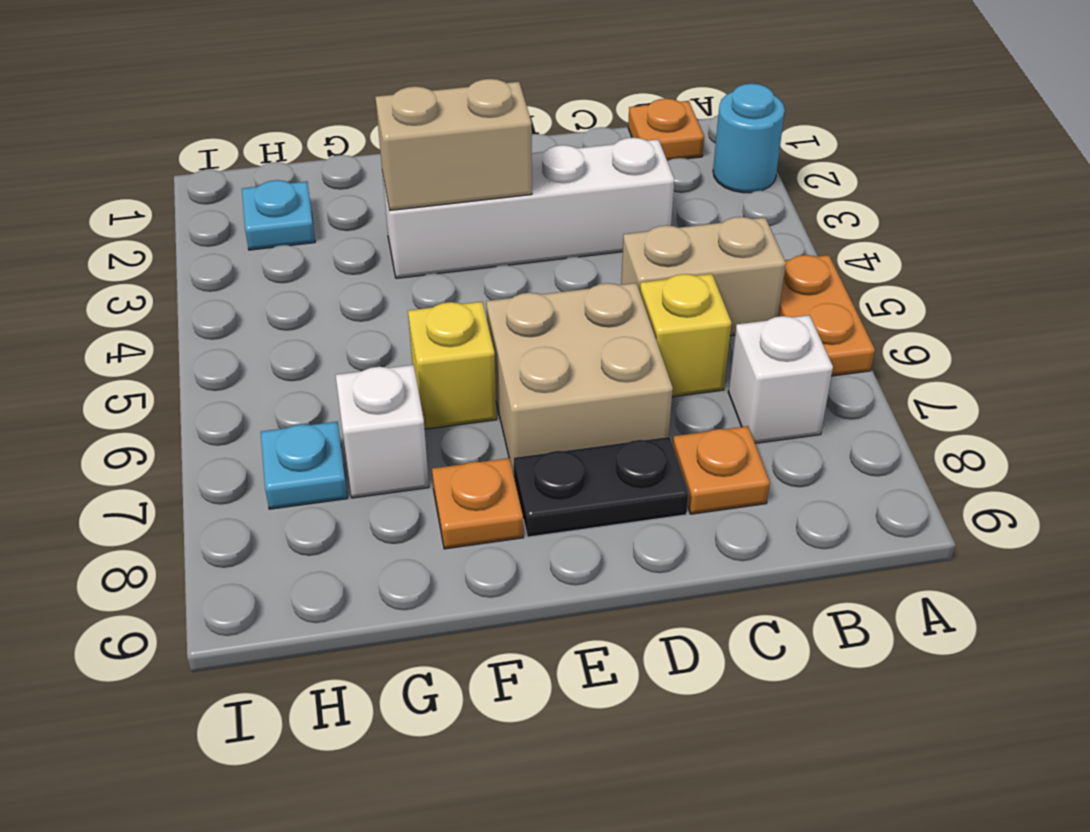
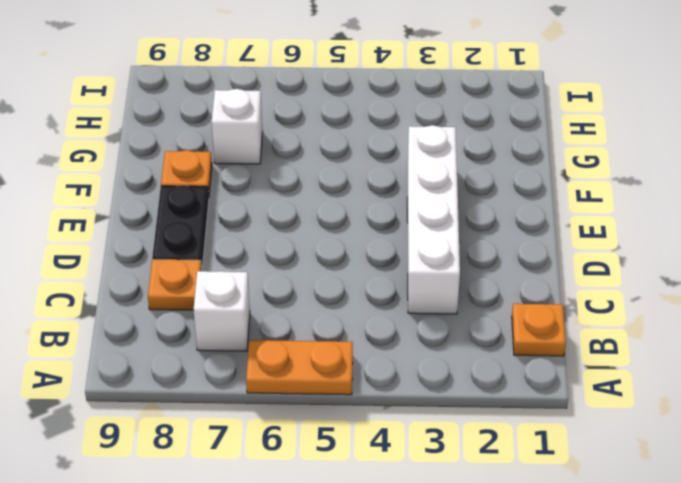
none -> cyan round brick A2 level 1
none -> tan brick B5:C5 level 1
none -> yellow brick C6 level 1

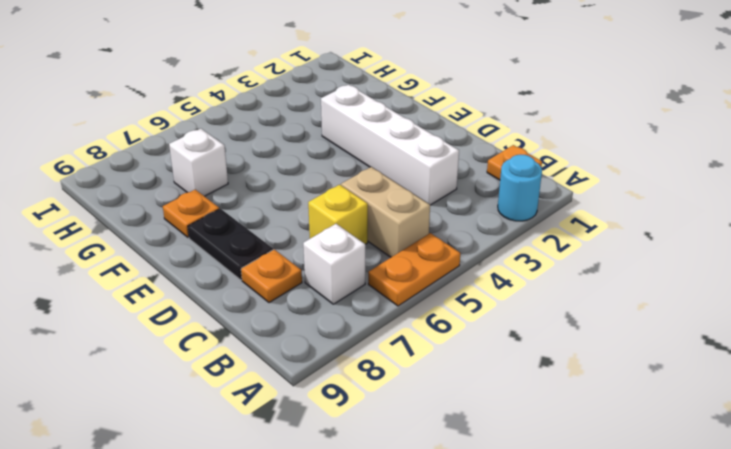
none -> tan brick D6:E7 level 1
none -> yellow brick F6 level 1
none -> cyan plate H2 level 1

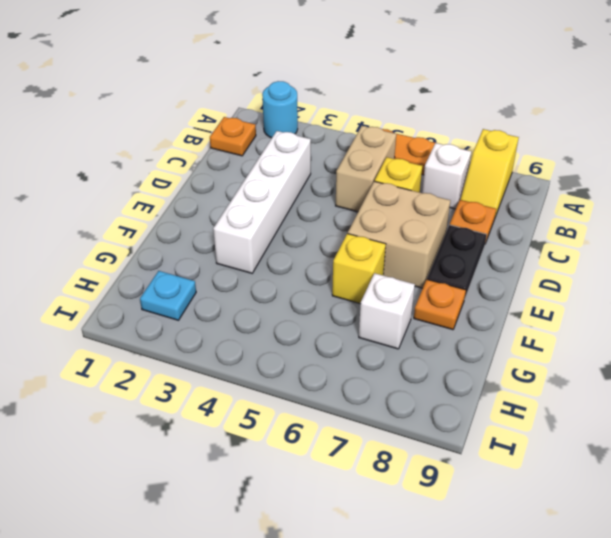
yellow slope A8:B8 level 1 top A -> none
none -> cyan plate H7 level 1
none -> tan brick E3:F3 level 2

